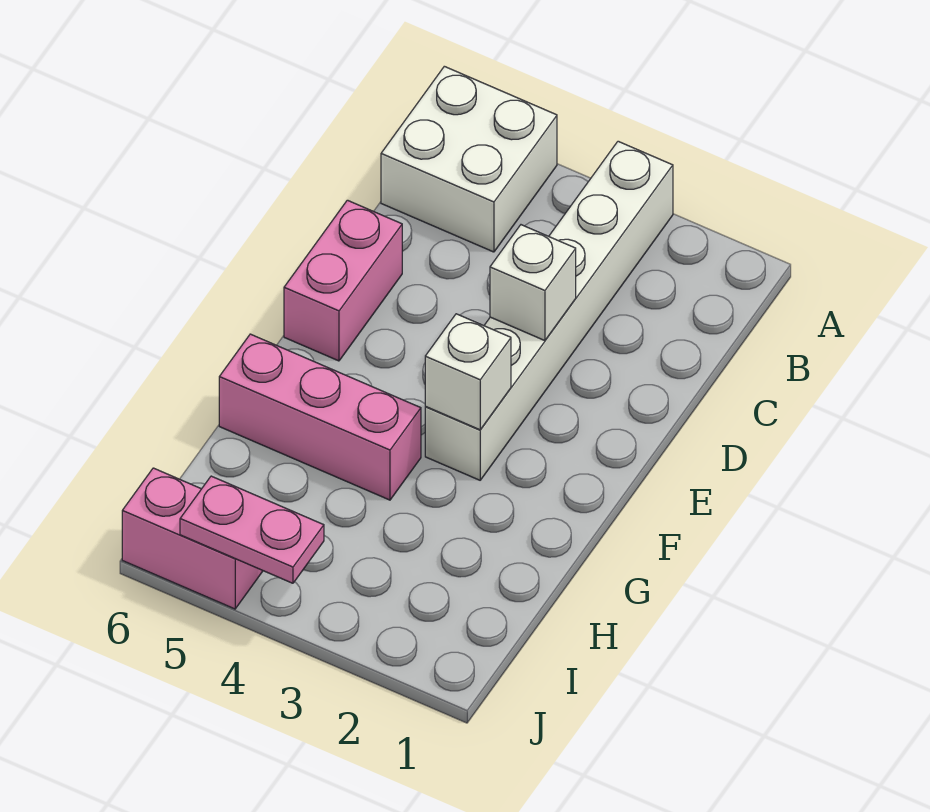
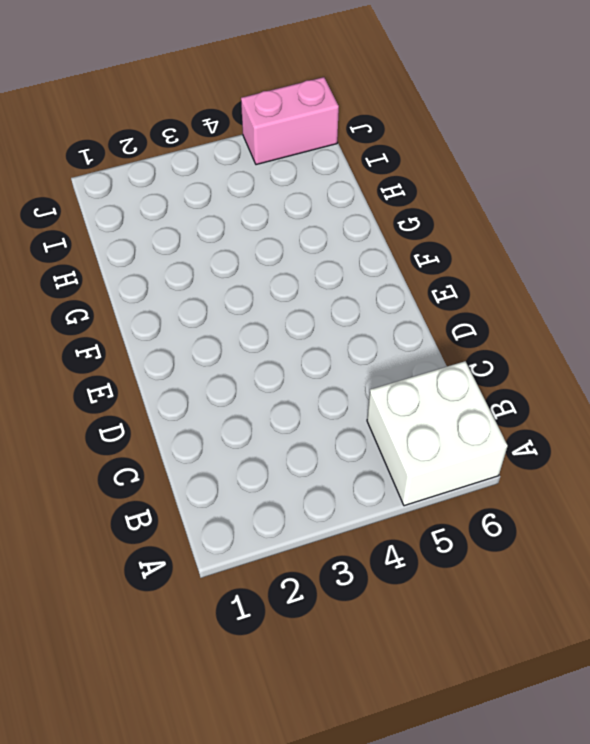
none -> white brick A3:F3 level 1
none -> pink brick D6:E6 level 1

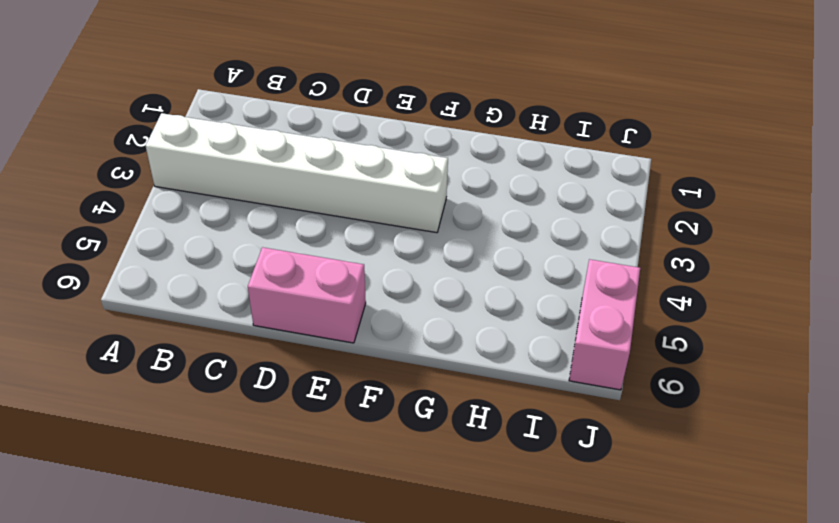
none -> white brick A5:B6 level 1
none -> pink brick G4:G6 level 1

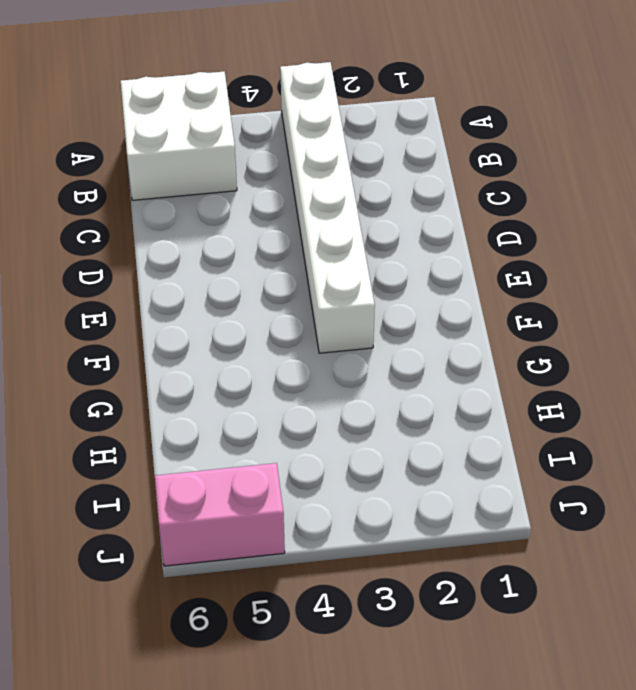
none -> pink brick D6:E6 level 1
none -> pink brick G4:G6 level 1

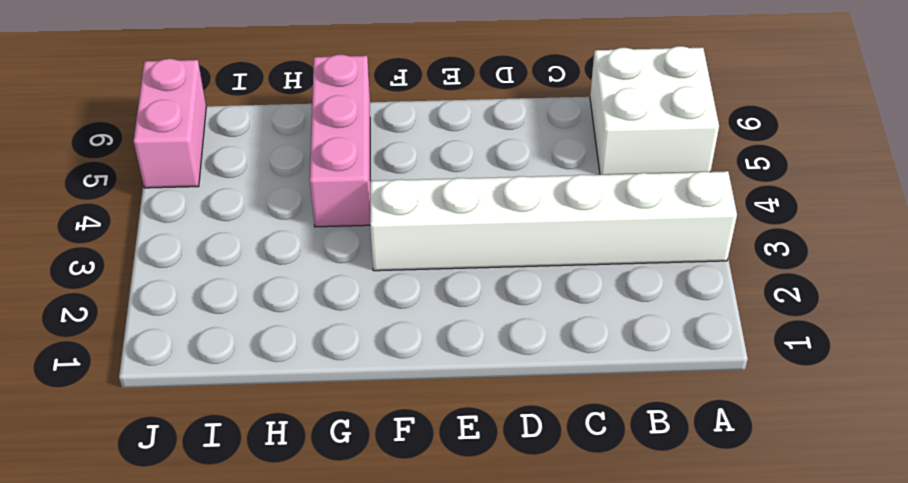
none -> pink brick D6:E6 level 1
none -> white brick D3 level 2

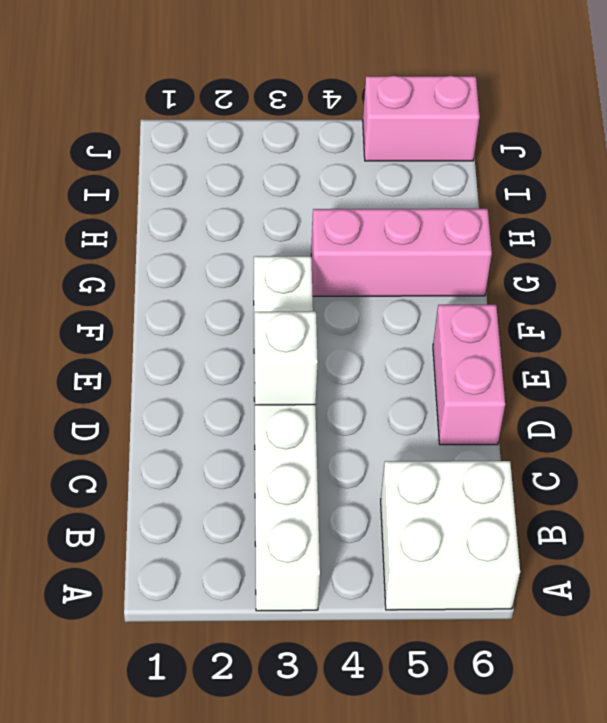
none -> white brick F3 level 2
none -> pink plate J4:J5 level 2

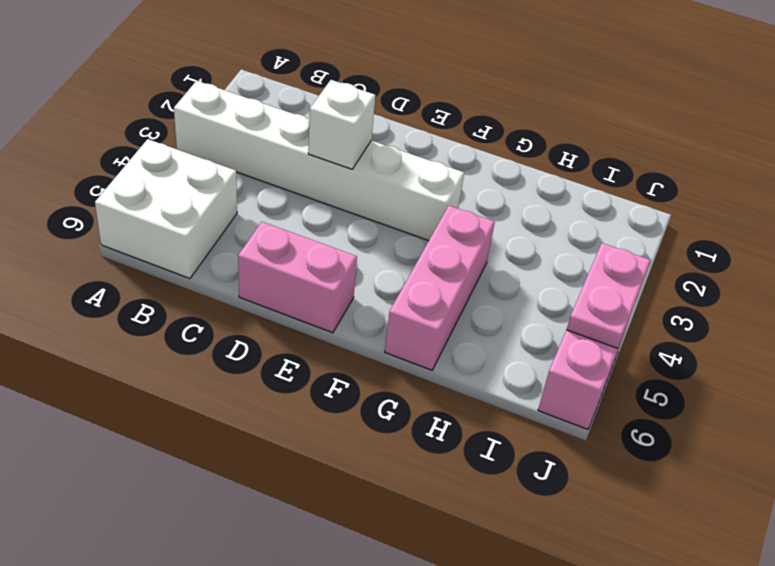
none -> white brick F3 level 2

